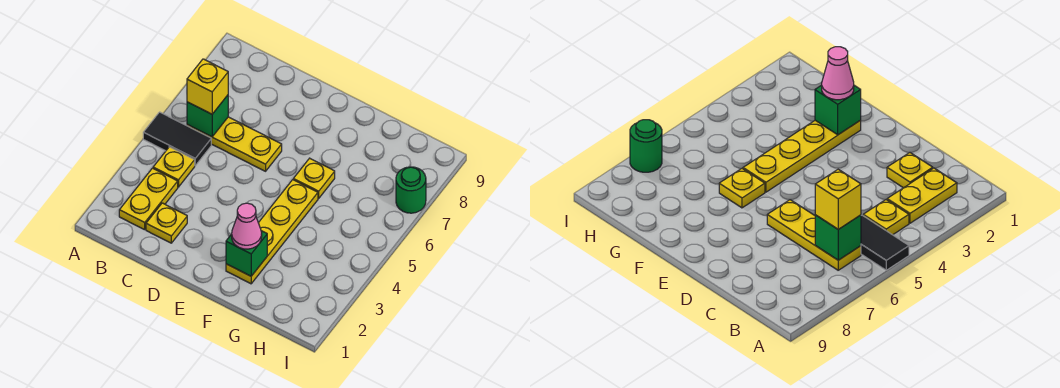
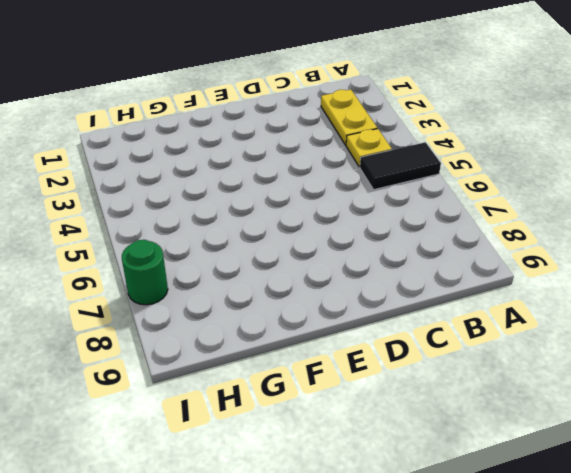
none -> yellow plate B6:D6 level 1
none -> yellow plate C2 level 1
none -> yellow plate F2:F5 level 1

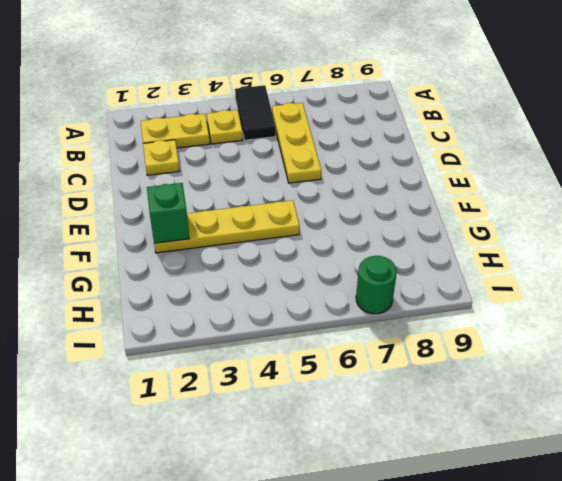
none -> yellow plate F6 level 1
none -> green brick B6 level 2
none -> yellow brick B6 level 3

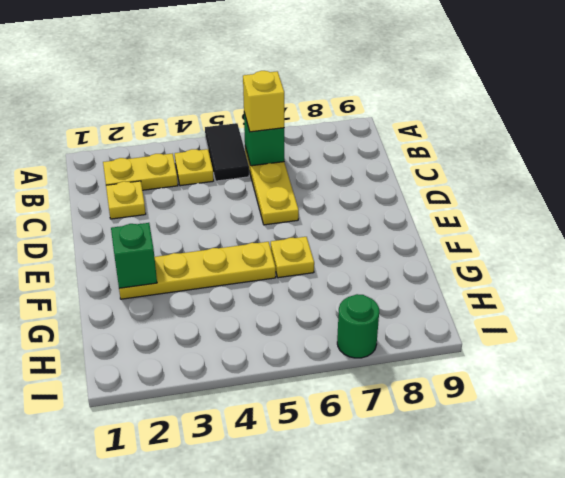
none -> pink cone F2 level 3

